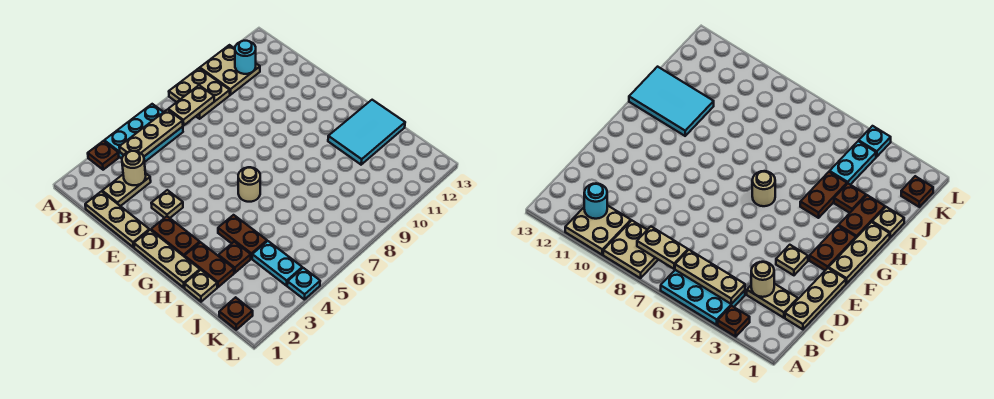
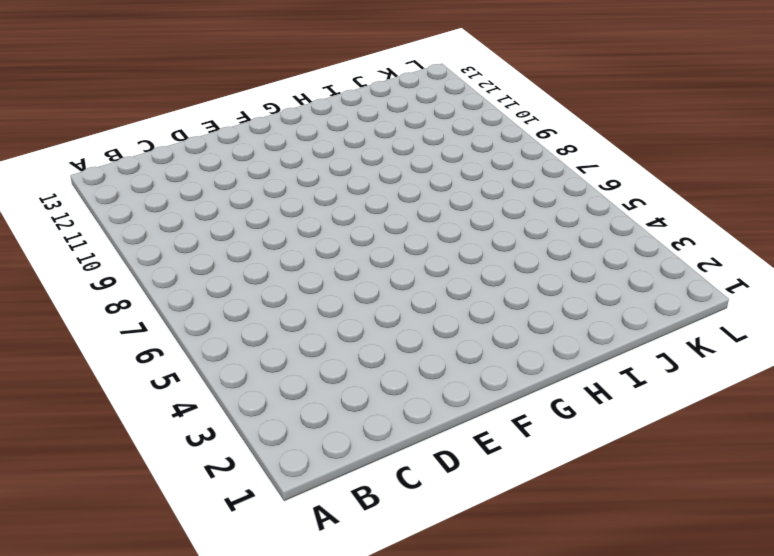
none -> brown plate A3 level 1
none -> cyan plate A4:B6 level 1
none -> tan plate A8:B9 level 1

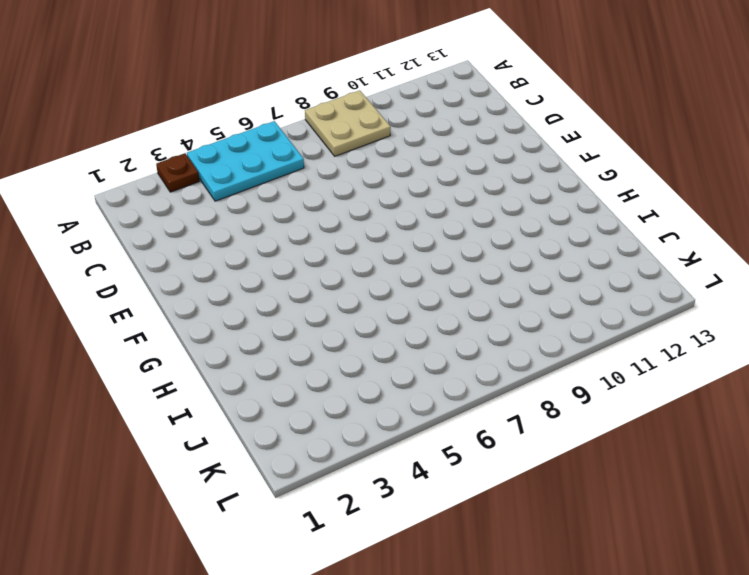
none -> tan plate A10:B11 level 1
none -> tan plate C1:E1 level 1
none -> tan plate C2:C3 level 1

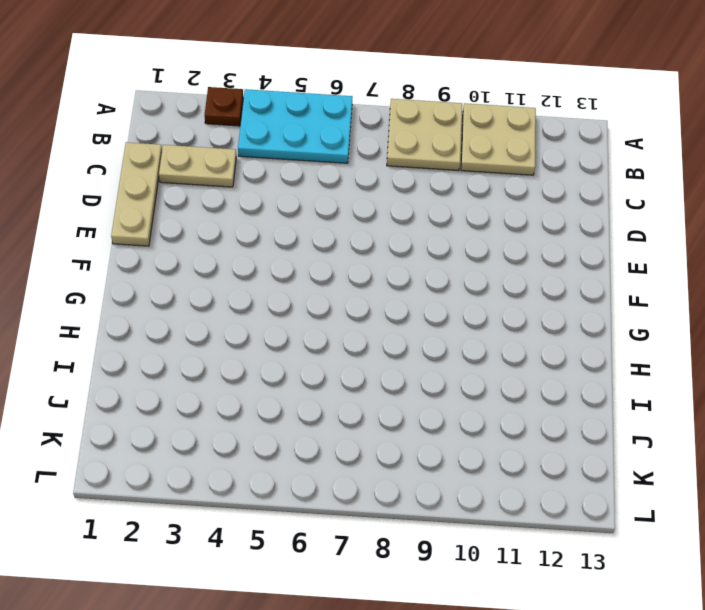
none -> tan plate E3 level 1
none -> tan plate F1:H1 level 1
none -> brown plate F2:G2 level 1

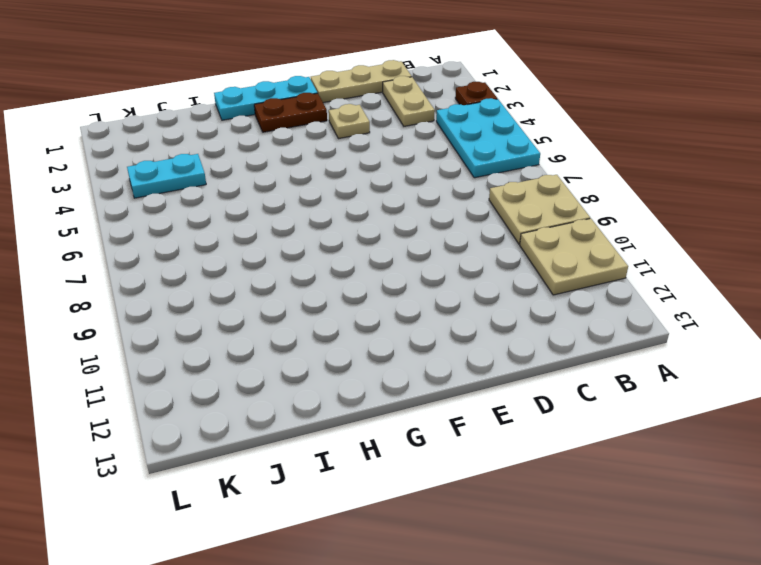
cyan plate F1:H1 level 1 -> tan plate F1:H1 level 1
none -> tan round brick G6 level 1
none -> brown plate H2:I2 level 1
none -> brown plate H4:I4 level 1

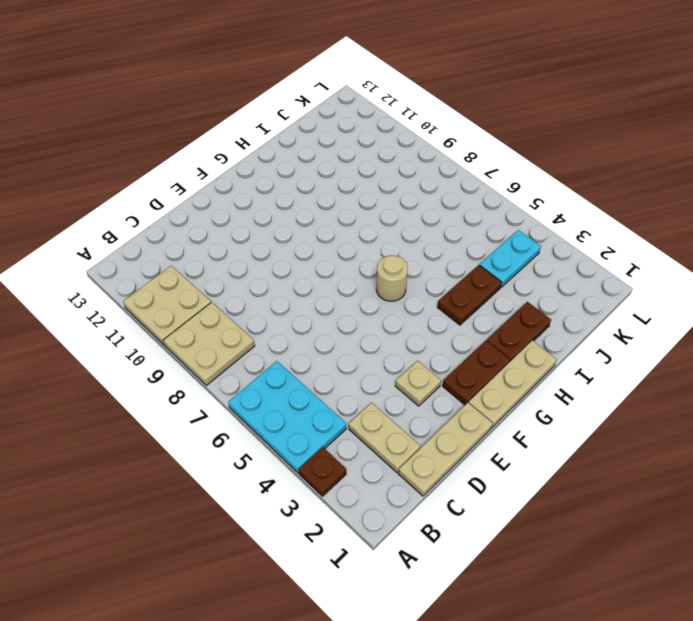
none -> cyan tile H11:I13 level 1
none -> tan plate I1 level 1
none -> brown plate I3 level 1

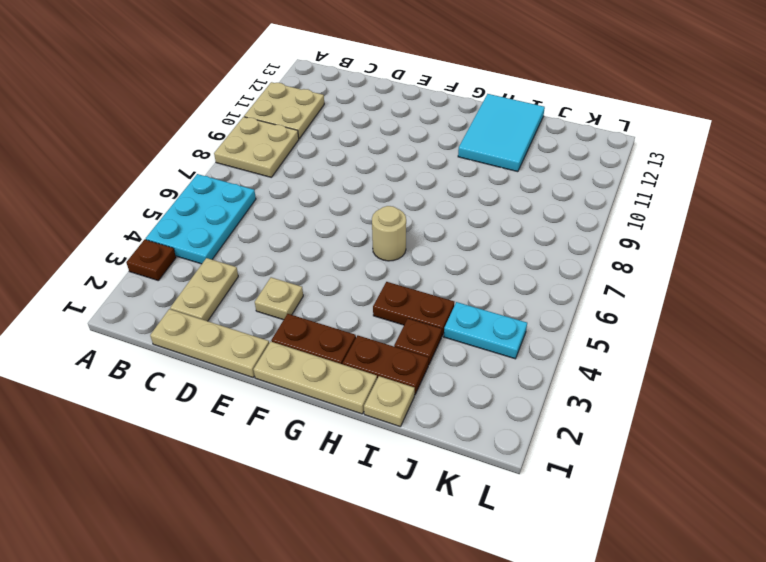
none -> brown plate K1 level 1
none -> cyan plate L4 level 1
none -> tan plate B4:B6 level 2

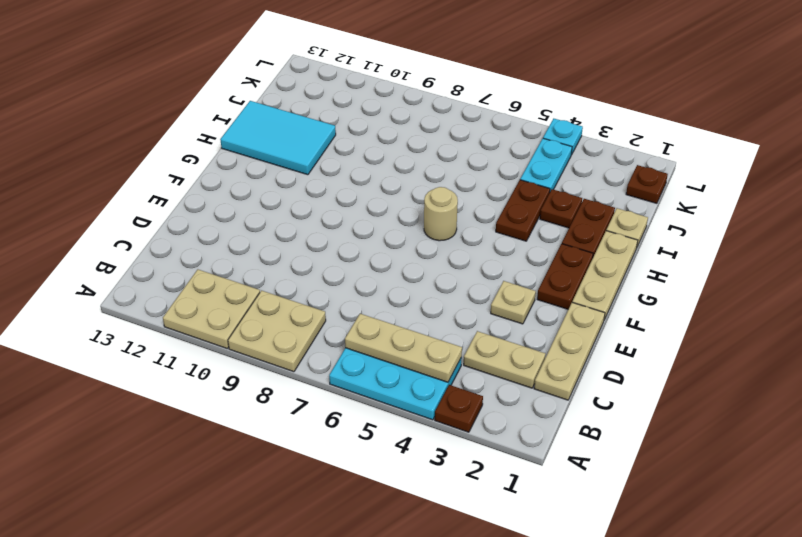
none -> tan plate B7:B8 level 2
none -> cyan round brick B11 level 2
none -> tan round brick C3 level 2

